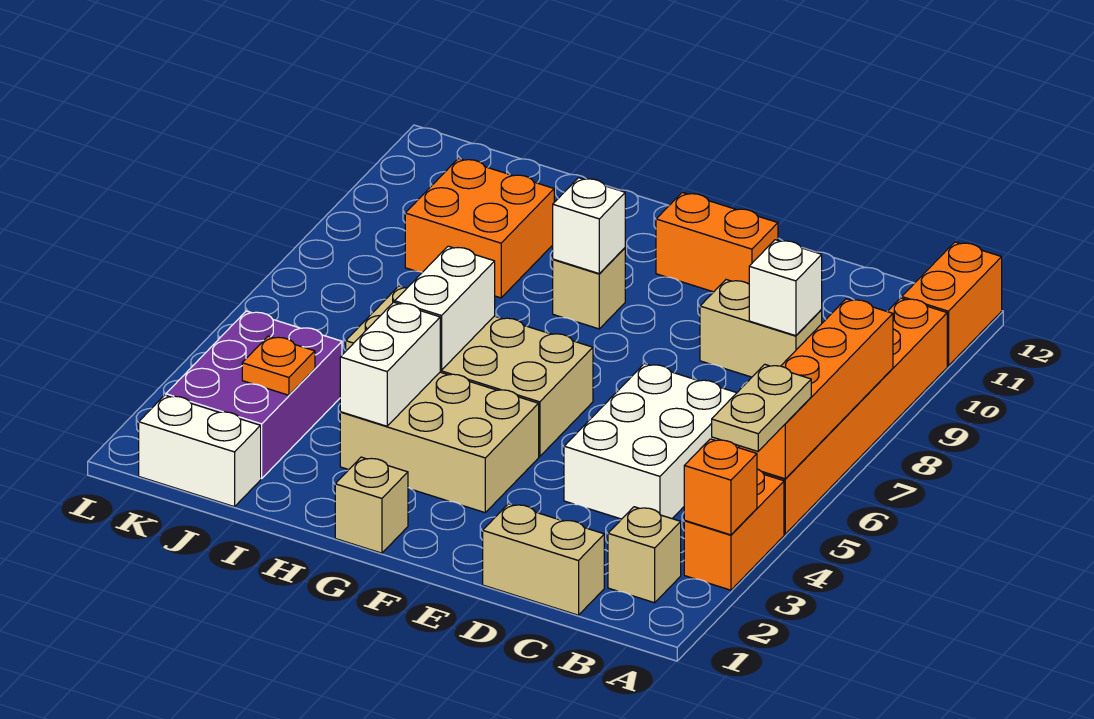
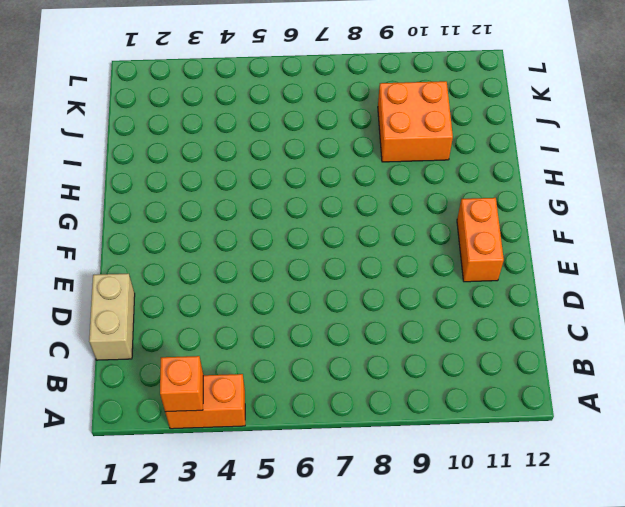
none -> orange brick A5:A10 level 1
none -> orange brick A11:A12 level 1
none -> tan brick B2 level 1

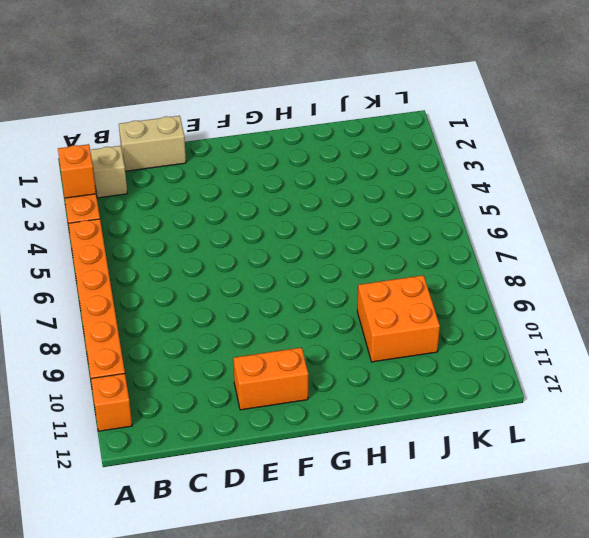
orange brick A11 level 1 -> orange brick A11:A12 level 1
none -> white brick C4:D6 level 1
none -> tan brick C9:D9 level 1
none -> tan brick F3:H4 level 1

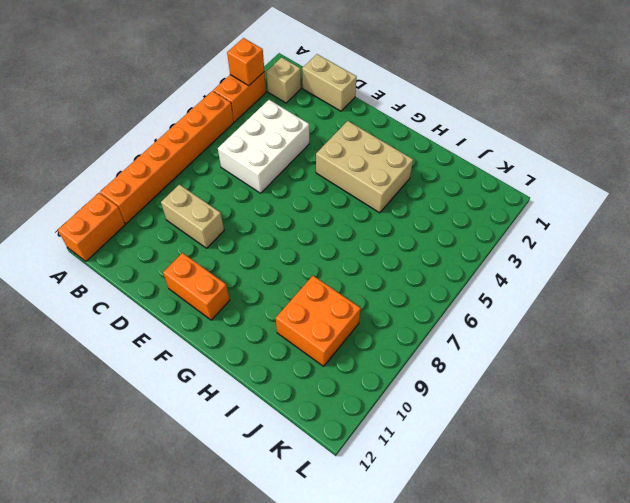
none -> tan brick F5:I6 level 1
none -> tan brick G1 level 1
none -> tan brick G9 level 1

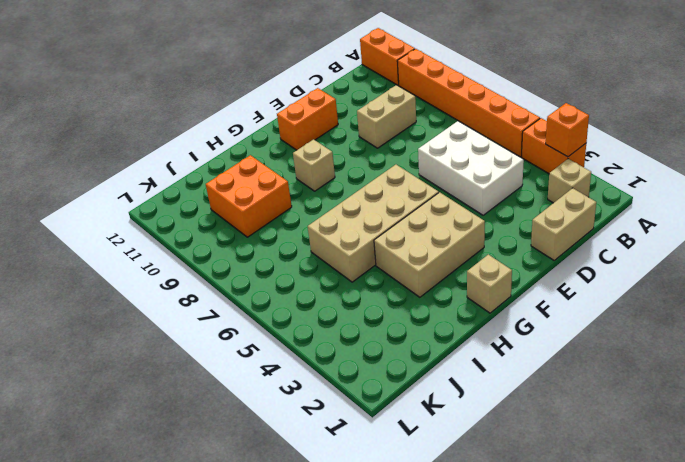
none -> white brick J1:K1 level 1
none -> purple brick J2:K4 level 1
none -> orange brick A5:A8 level 2

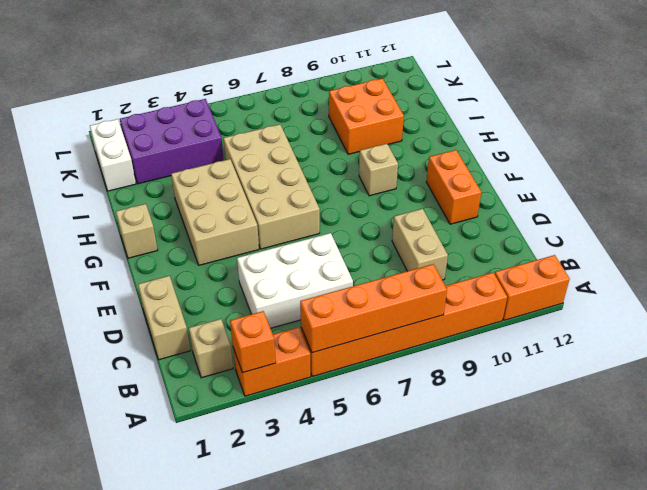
none -> white brick C9 level 2
none -> white brick G9 level 2
none -> white brick H3:H4 level 2

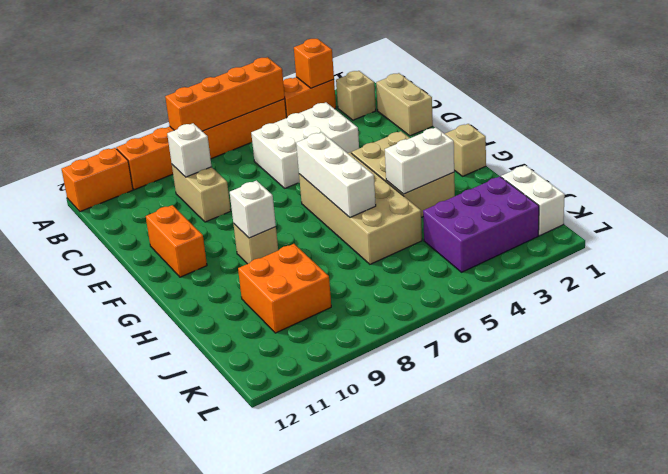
white brick F6:H6 level 2 -> white brick H5:H6 level 2
none -> orange plate J3 level 2
none -> tan plate A4:A5 level 3

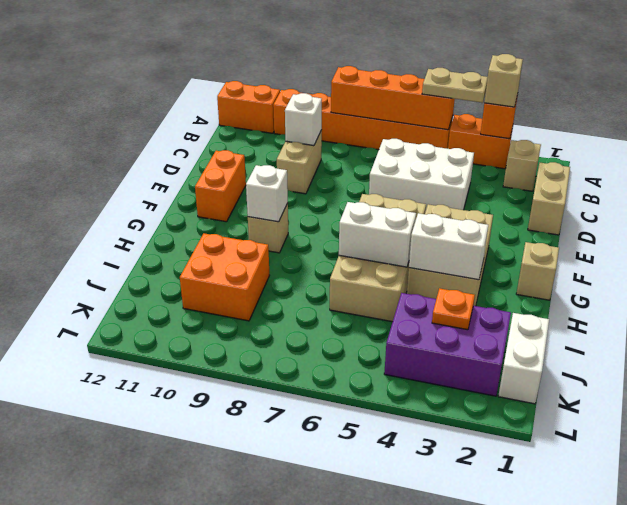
tan brick A3 level 3 -> none

